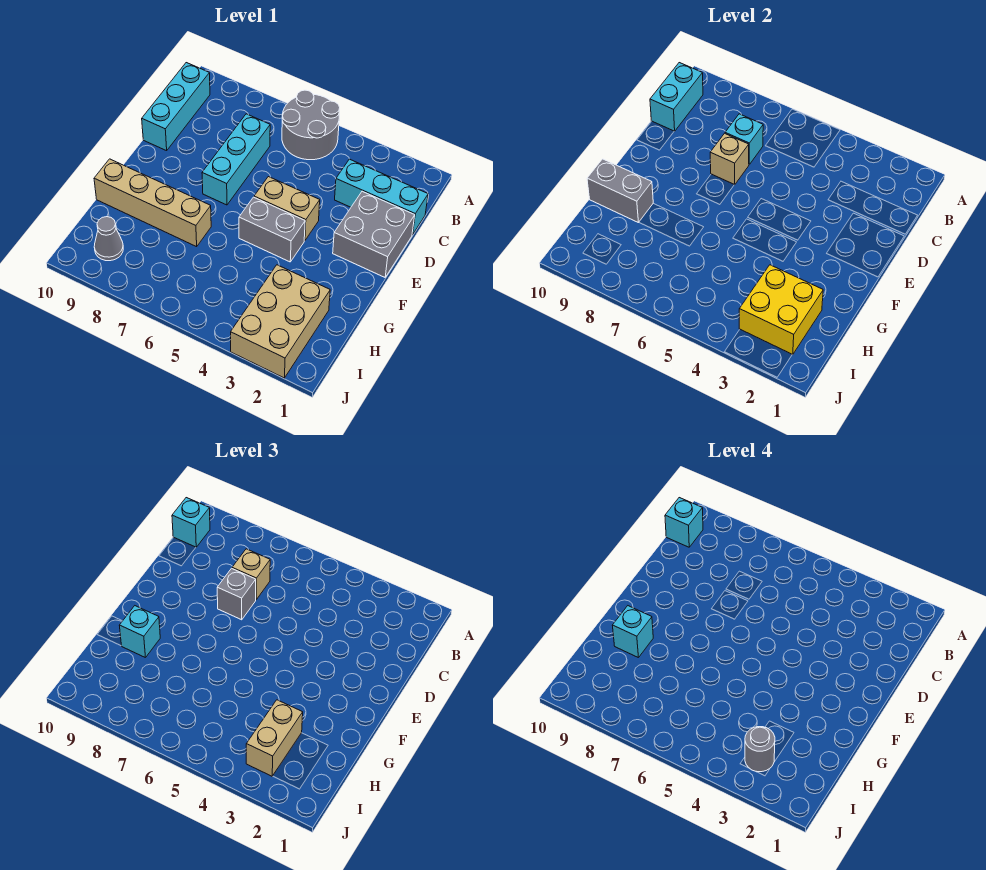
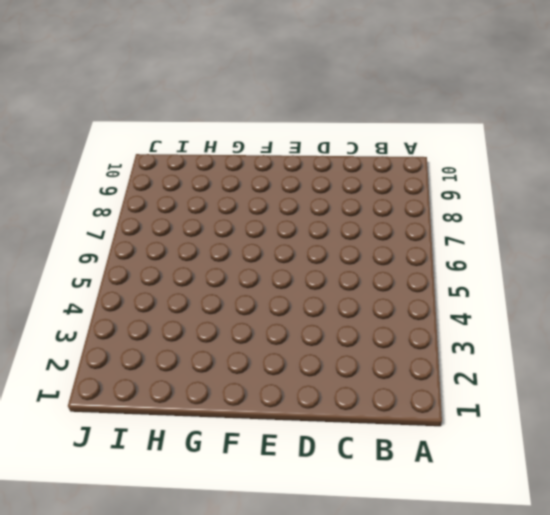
none -> grey round brick A5:B6 level 1
none -> cyan brick B10:D10 level 1
none -> cyan brick C1:C3 level 1

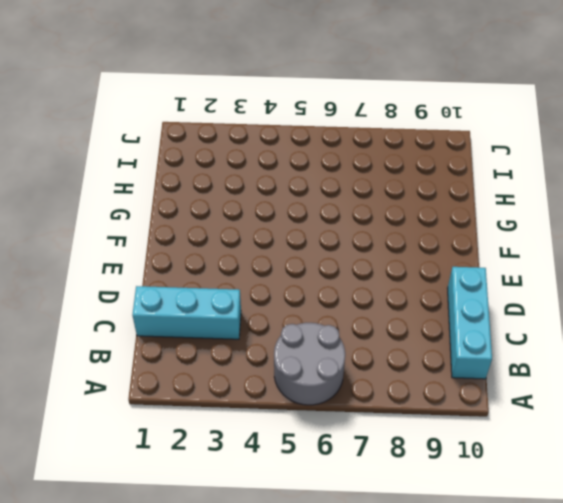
none -> cyan brick C7:E7 level 1
none -> grey brick D1:E2 level 1
none -> tan brick E4:E5 level 1

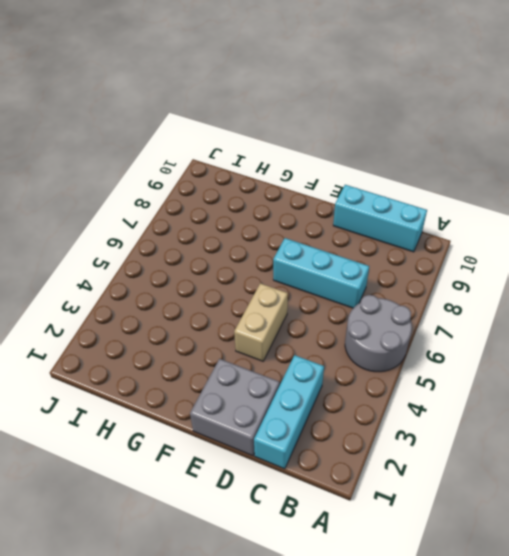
none -> grey brick F4:F5 level 1
none -> tan brick G7:G10 level 1
none -> tan brick H2:J3 level 1

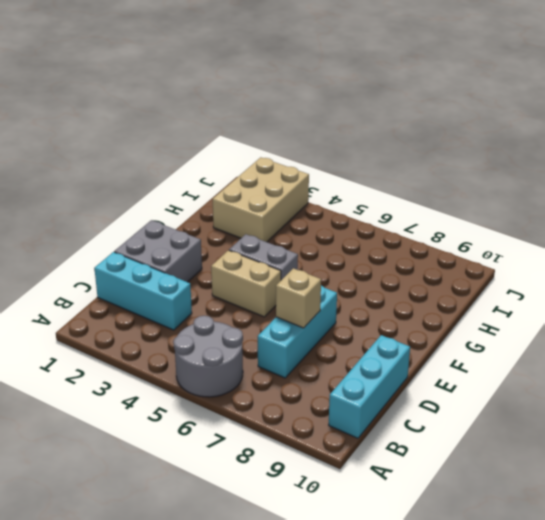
none -> tan brick G7:G10 level 1
none -> grey cone I9 level 1
none -> cyan brick B10:C10 level 2

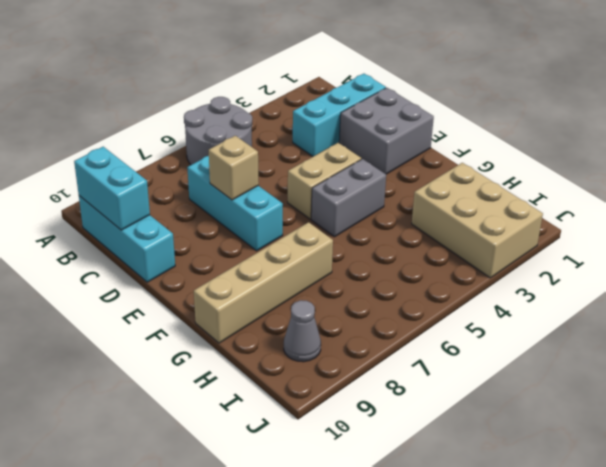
none -> cyan brick C7 level 2
none -> grey brick G9:G10 level 2
none -> yellow brick H2:I3 level 2

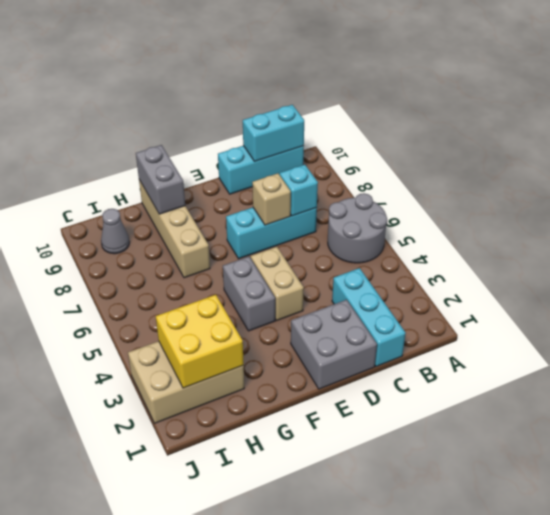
none -> cyan brick B10 level 3
none -> tan brick C7 level 3
none -> grey brick D7 level 3

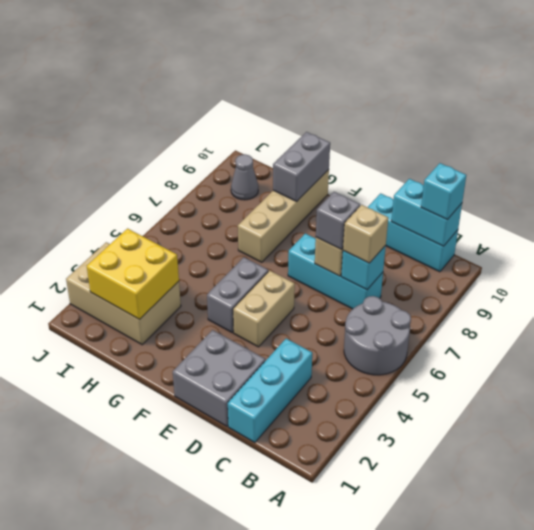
none -> cyan brick G9 level 3
none -> tan brick H3:I3 level 3
none -> cyan brick B10 level 4

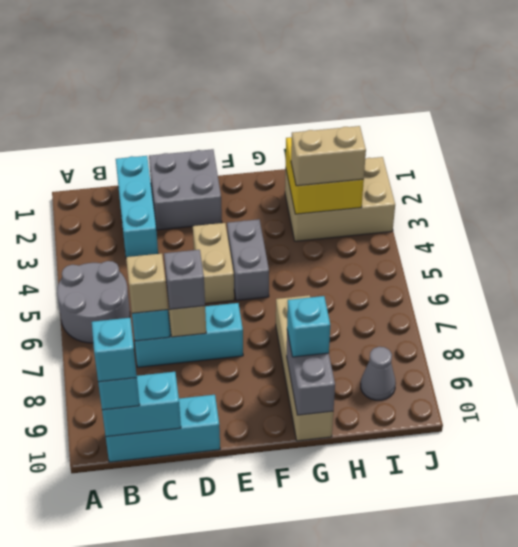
none -> cyan brick G9 level 4
none -> grey round brick I3 level 4

